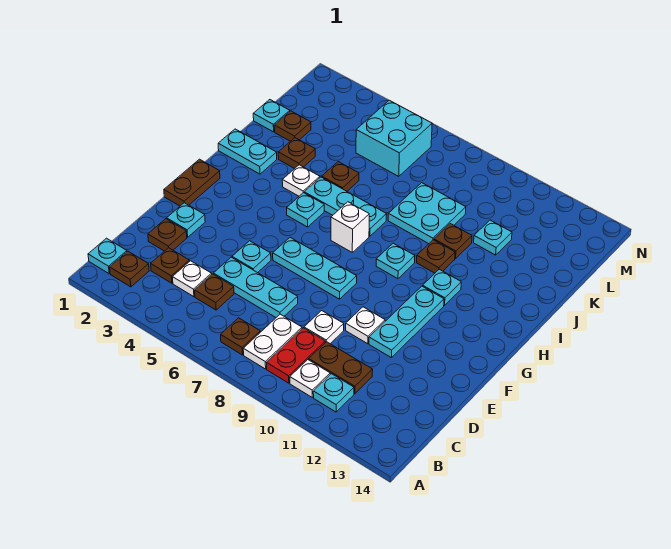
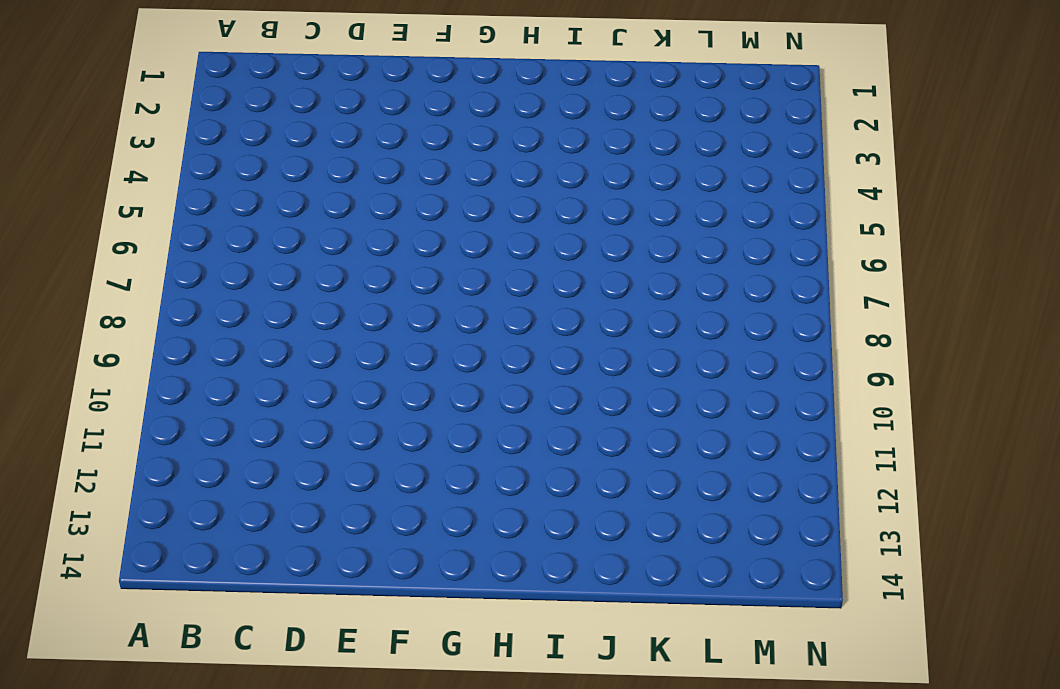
none -> cyan plate B1 level 1
none -> brown plate B2 level 1
none -> brown plate B7 level 1
none -> white plate B8:C8 level 1

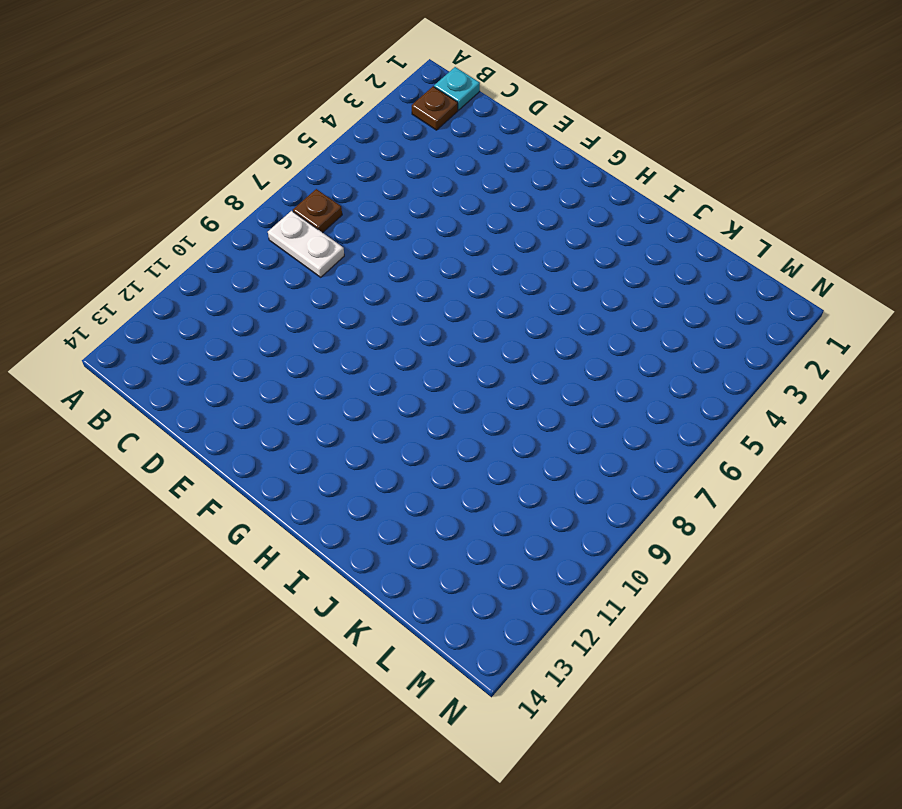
none -> red plate B9:C9 level 1
none -> white plate B10 level 1
none -> cyan plate B11 level 1
none -> brown plate C3 level 1

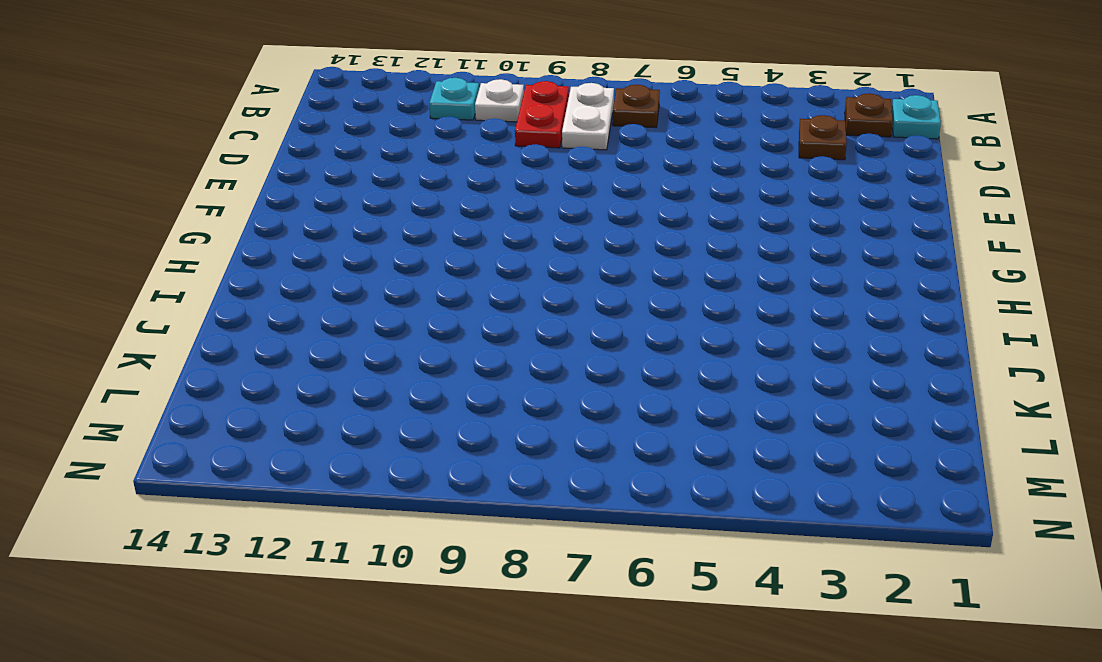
none -> white plate C4 level 1
none -> brown plate C5 level 1
none -> brown plate C10:C11 level 1
none -> brown plate D2 level 1

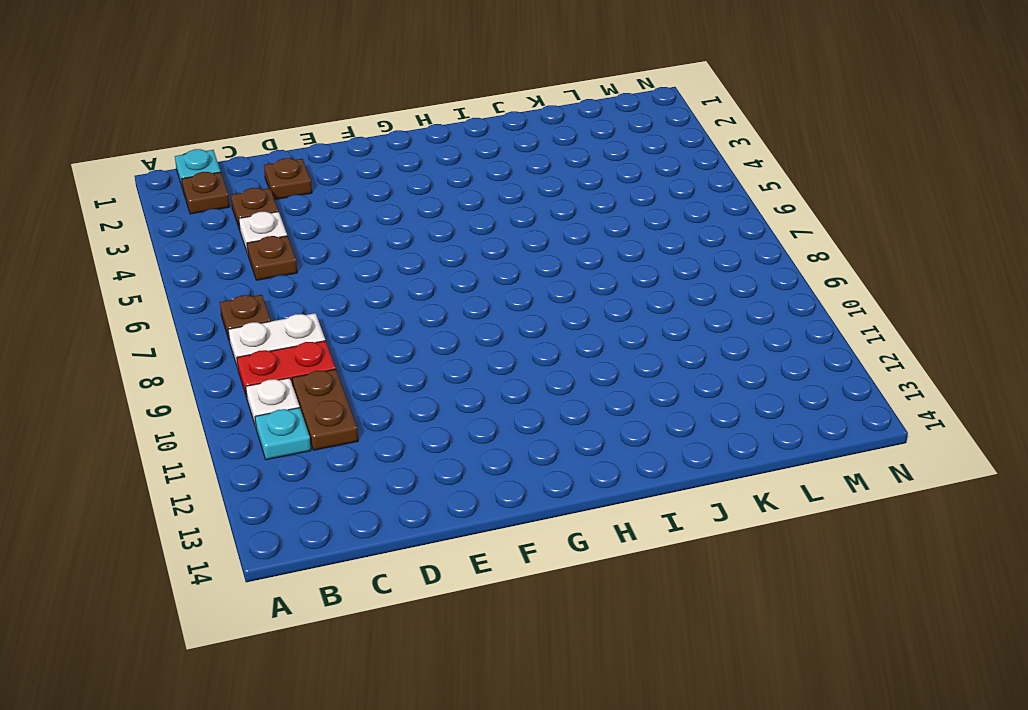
none -> cyan plate D5:D7 level 1
none -> white plate D9 level 1
none -> cyan plate E2 level 1
none -> cyan plate E5 level 1

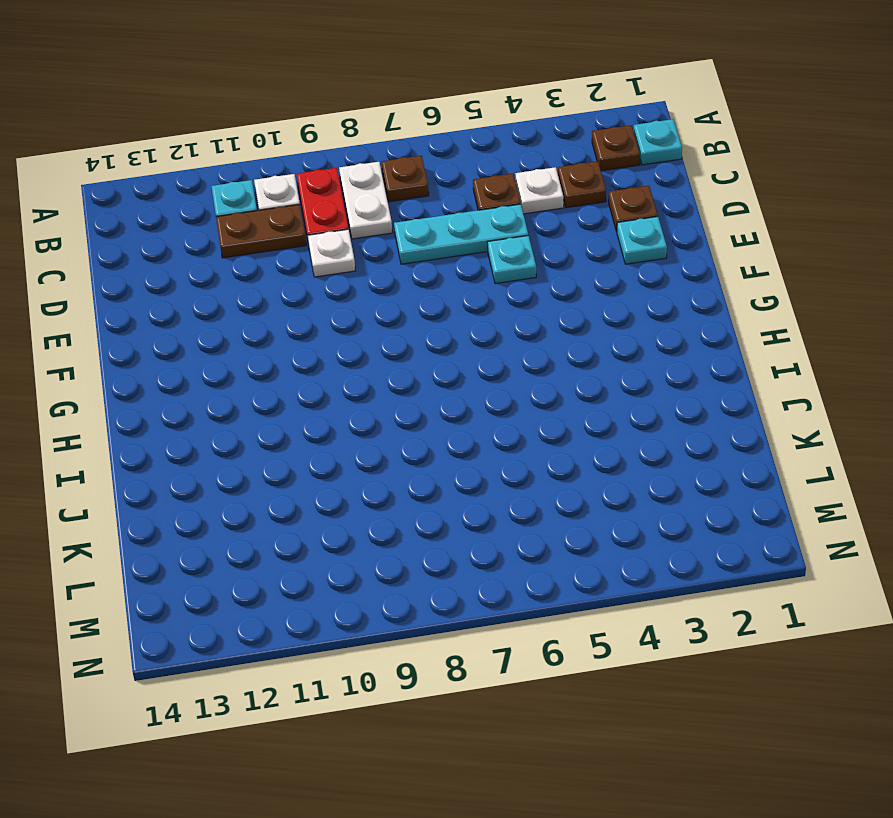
none -> white plate E10 level 1
none -> cyan plate E11:G11 level 1
none -> brown plate F1:G1 level 1
none -> cyan plate F6:F8 level 1

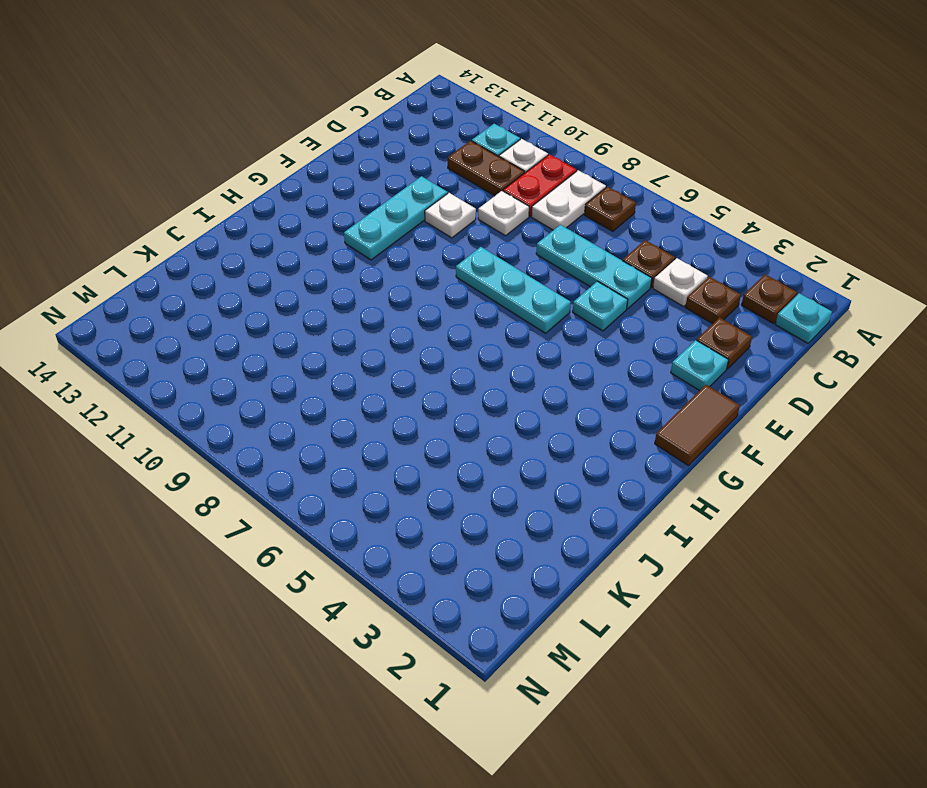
brown tile F1:G1 level 1 -> brown plate F1:G1 level 1
none -> cyan plate H5 level 1
none -> white brick H7 level 1
none -> cyan plate H9 level 1
none -> cyan plate H11 level 1

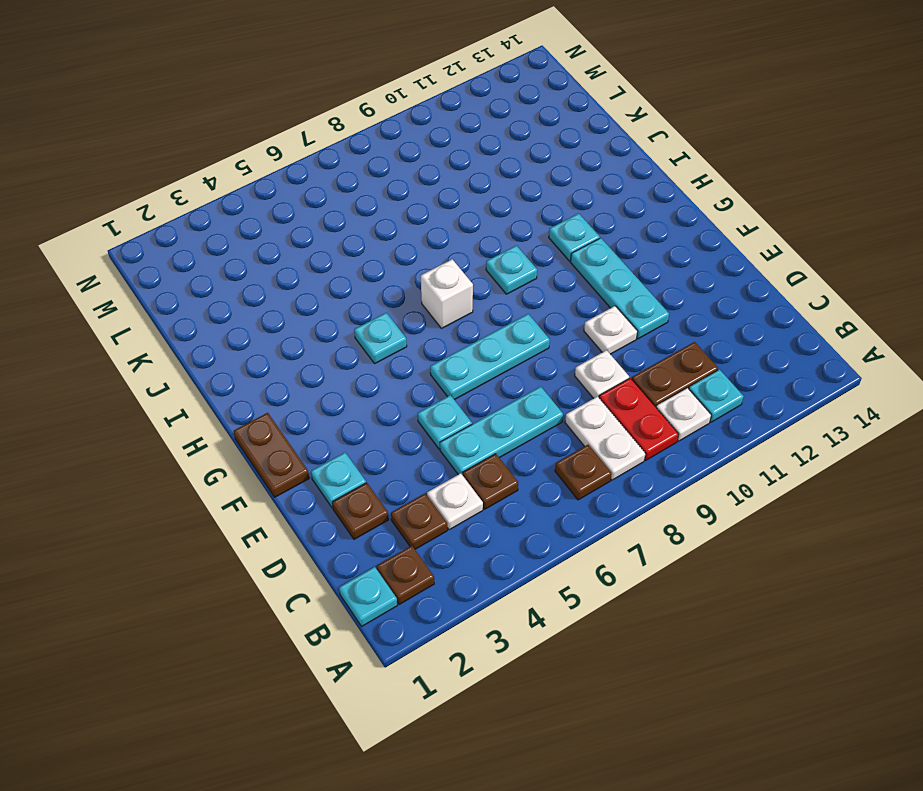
none -> cyan plate I1:I2 level 1
none -> white plate I4 level 1
none -> cyan plate I5:I7 level 1
none -> brown plate I10 level 1

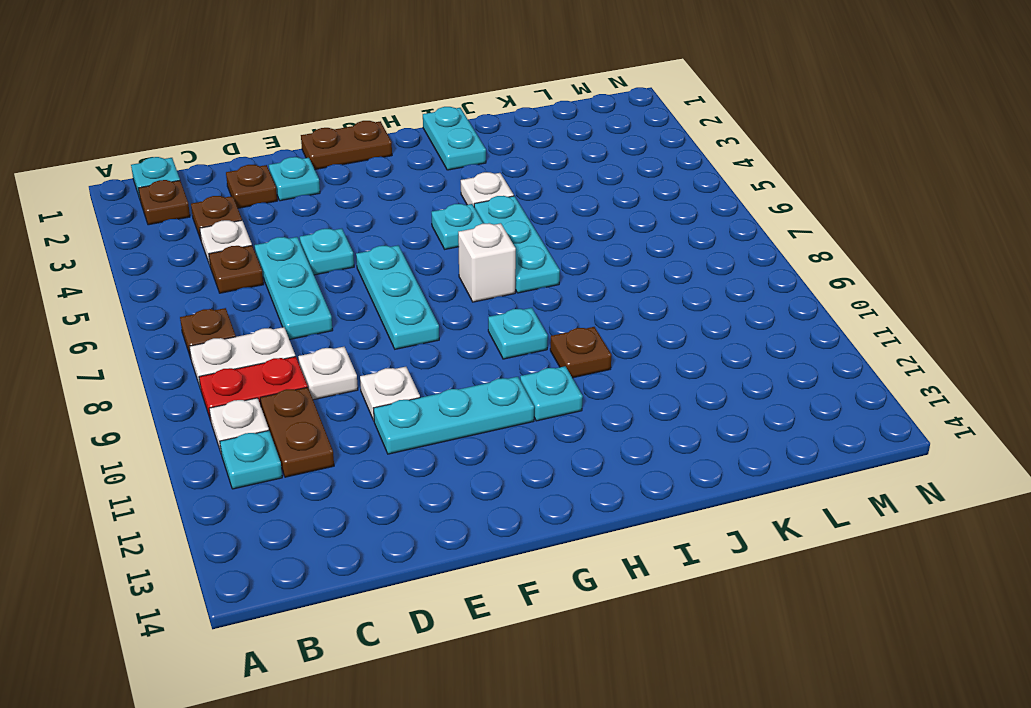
none -> brown plate J3 level 1
none -> brown plate J5 level 1
none -> cyan plate J8:K9 level 1
none -> brown plate J10 level 1

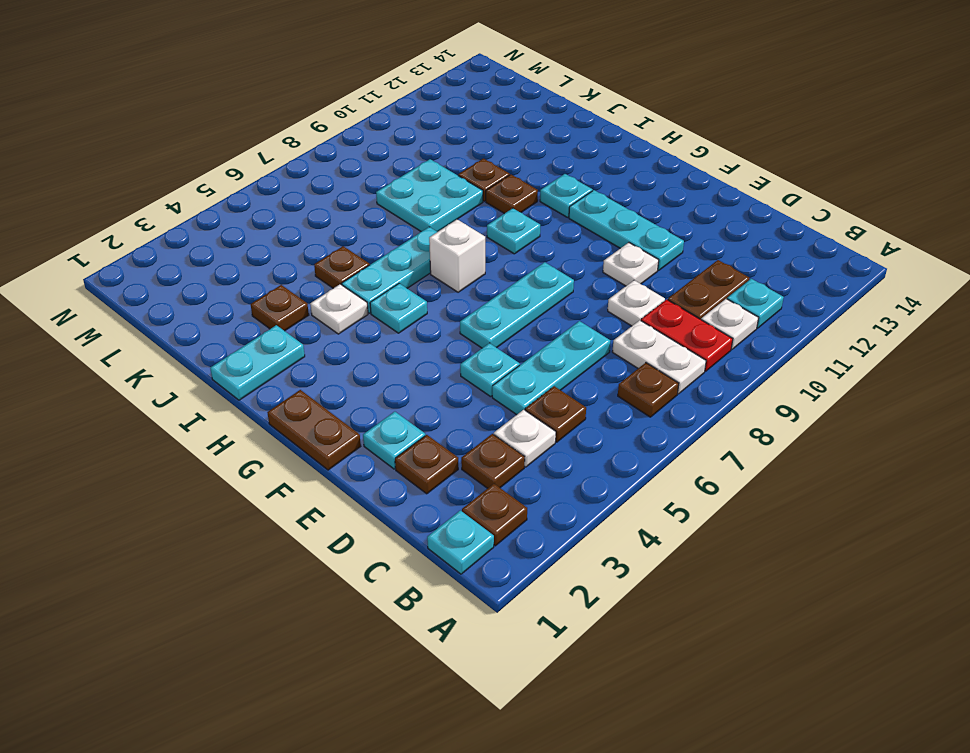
none -> cyan plate K1 level 1
none -> brown plate K2 level 1
none -> cyan plate K11 level 1
none -> cyan brick L5:M6 level 1

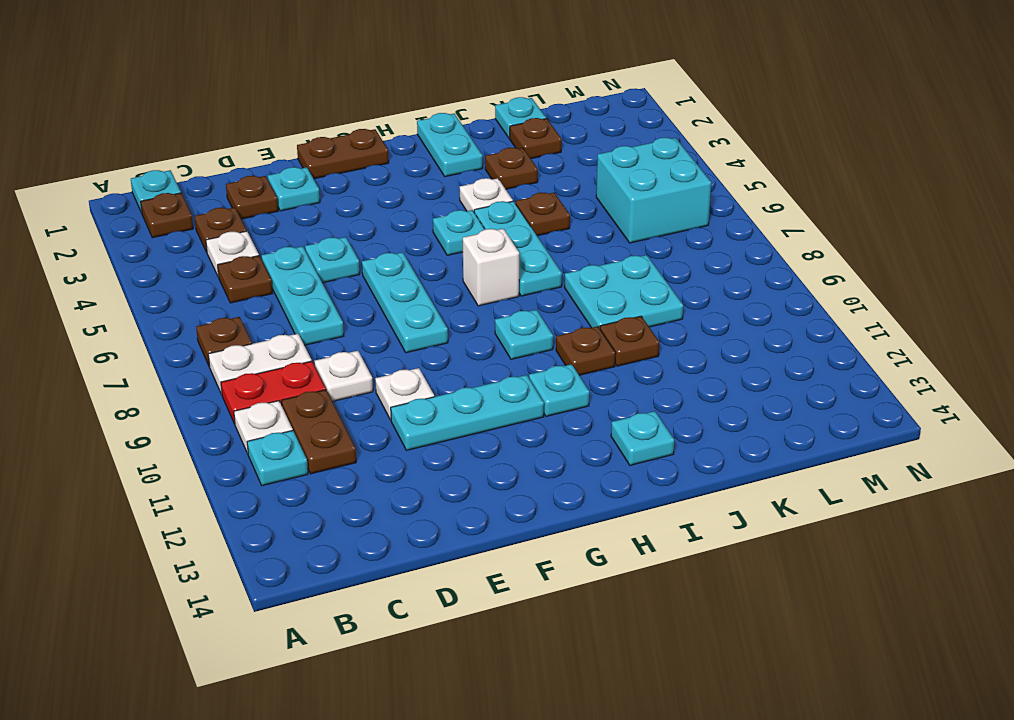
cyan plate I13 level 1 -> cyan plate K11 level 1

